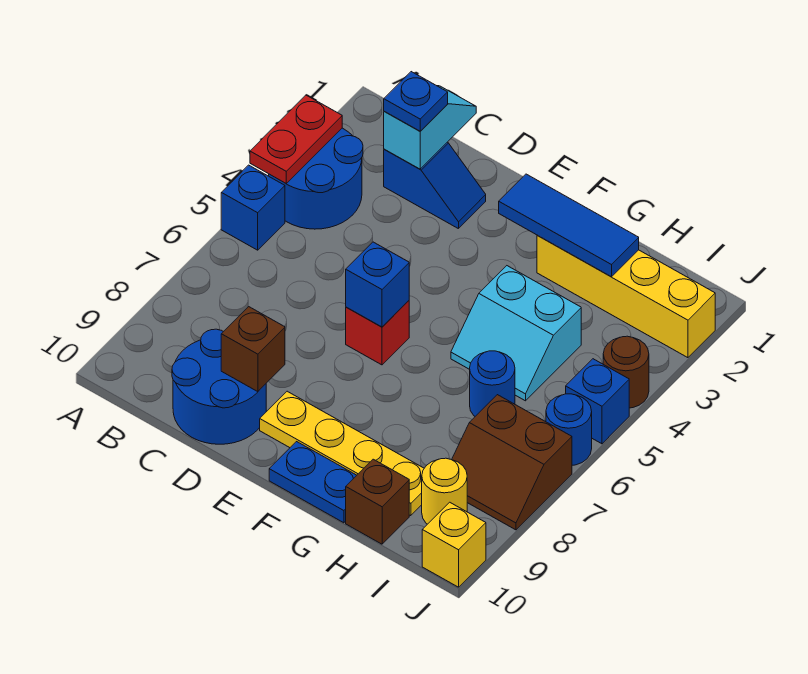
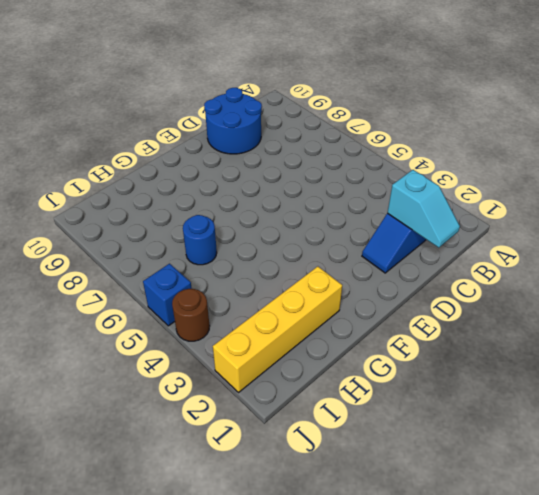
none -> blue round brick A3:B4 level 1
none -> blue brick A5 level 1
none -> red brick E6 level 1

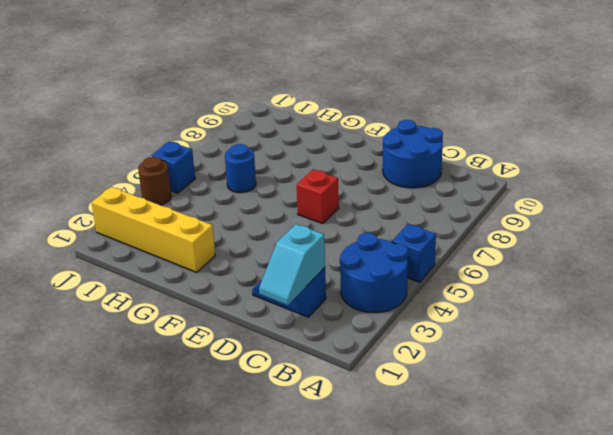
none -> yellow plate E9:H9 level 1
none -> blue plate F10:G10 level 1
none -> cyan slope G4:H5 level 1 top 4

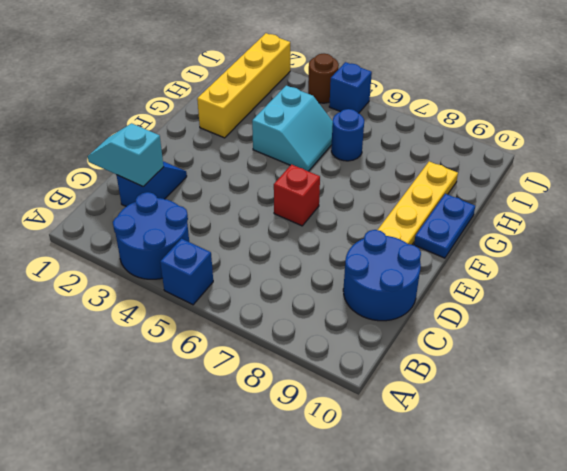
none -> brown brick H10 level 1
none -> brown slope I7:J8 level 1 top 7
none -> yellow round brick I9 level 1

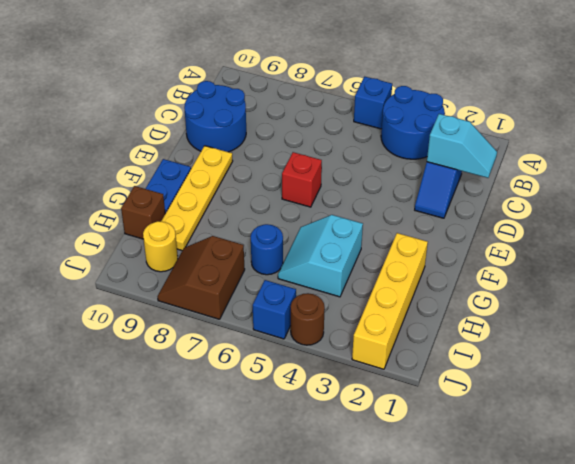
none -> blue round brick J6 level 1
none -> yellow brick J10 level 1
none -> red plate A3:A4 level 2

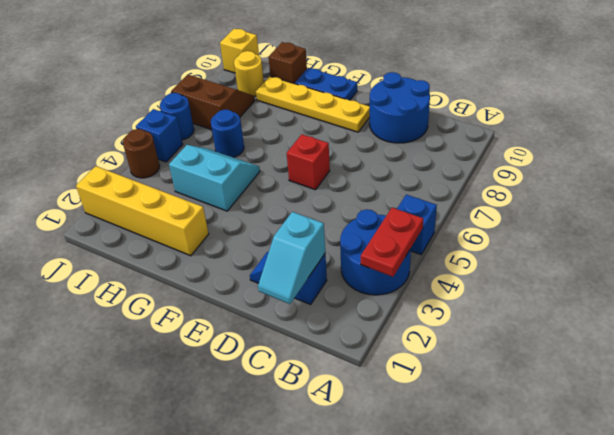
none -> brown brick D9 level 2
none -> blue brick E6 level 2
none -> blue tile F2:H2 level 2

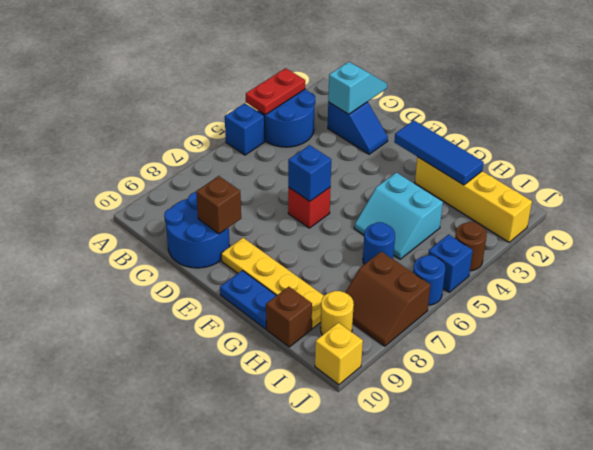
none -> blue plate C2 level 3

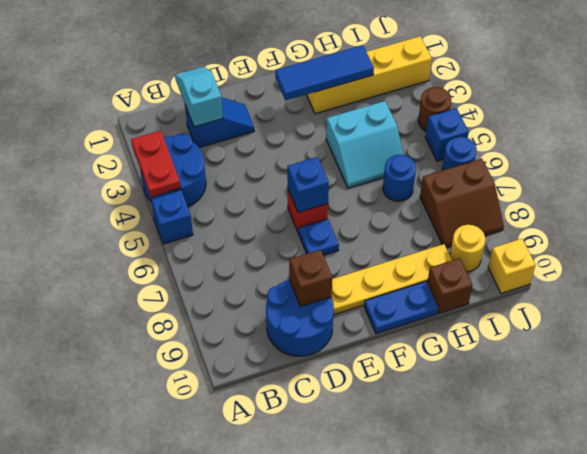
blue plate E7 level 1 -> blue plate C2 level 3

